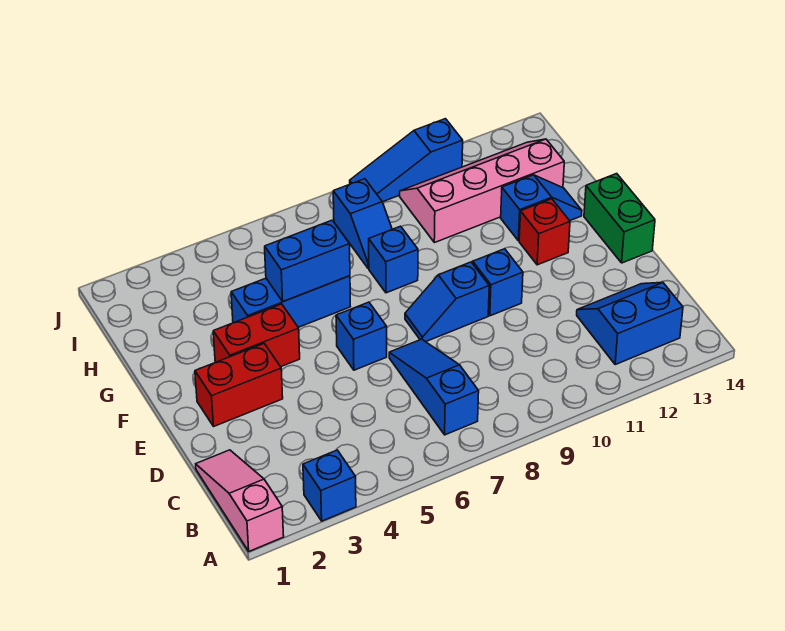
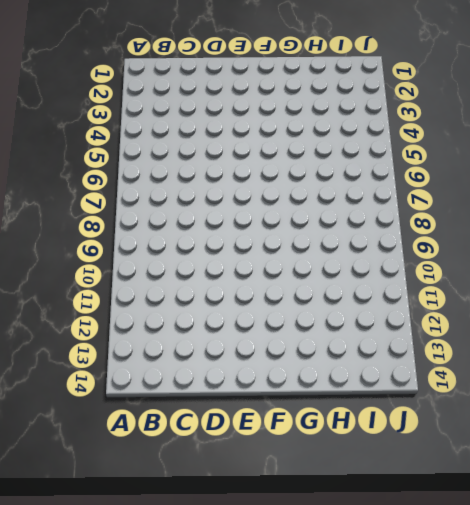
none -> pink slope A1:C1 level 1 top A
none -> blue brick A3 level 1
none -> blue slope B7:D7 level 1 top B

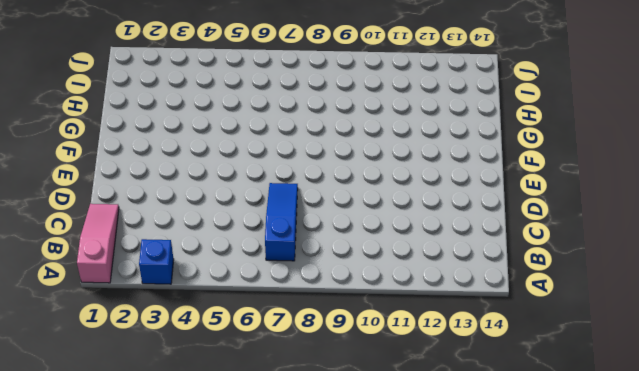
none -> blue slope B12:C13 level 1 top B
none -> red brick E2:E3 level 1
none -> blue brick E6 level 1

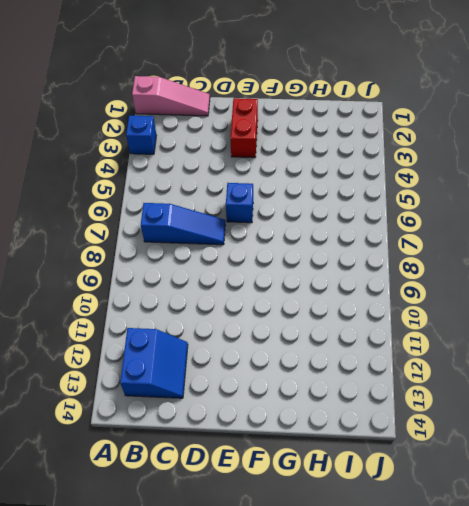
none -> blue slope E8:E9 level 1 top 9
none -> blue brick E10 level 1
none -> green brick E14:F14 level 1

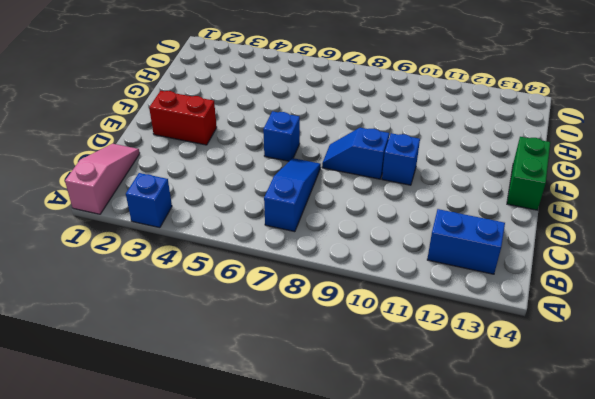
none -> red brick F3:F4 level 1
none -> red brick F12 level 1
none -> blue brick G4:G6 level 1

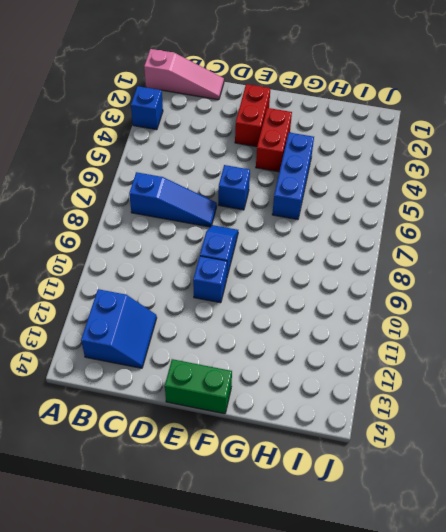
none -> red brick F12 level 1
none -> blue brick G8 level 1
none -> blue slope G12:G13 level 1 top 12

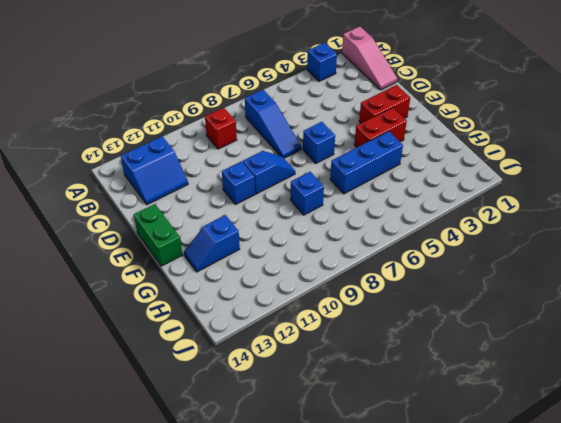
red brick B9 level 1 -> red brick F12 level 1
none -> blue slope H8:I8 level 1 top I
none -> pink slope H10:I13 level 1 top H
none -> blue slope J9:J11 level 1 top 11

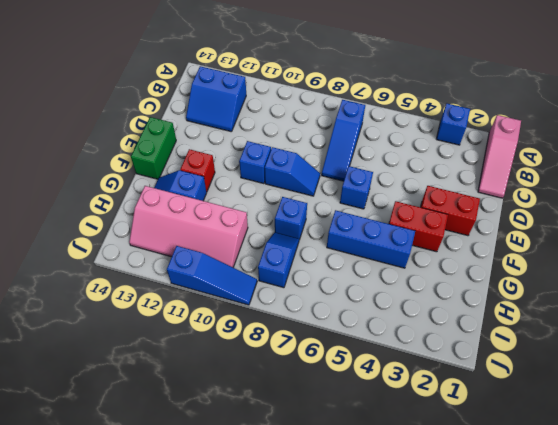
none -> blue brick G5:G6 level 2

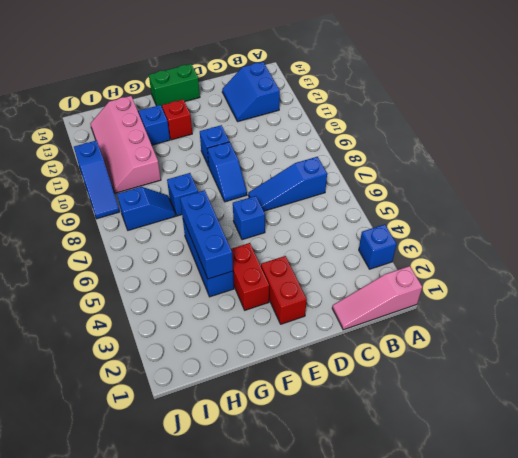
blue brick G4:G6 level 2 -> blue brick G5:G6 level 2

